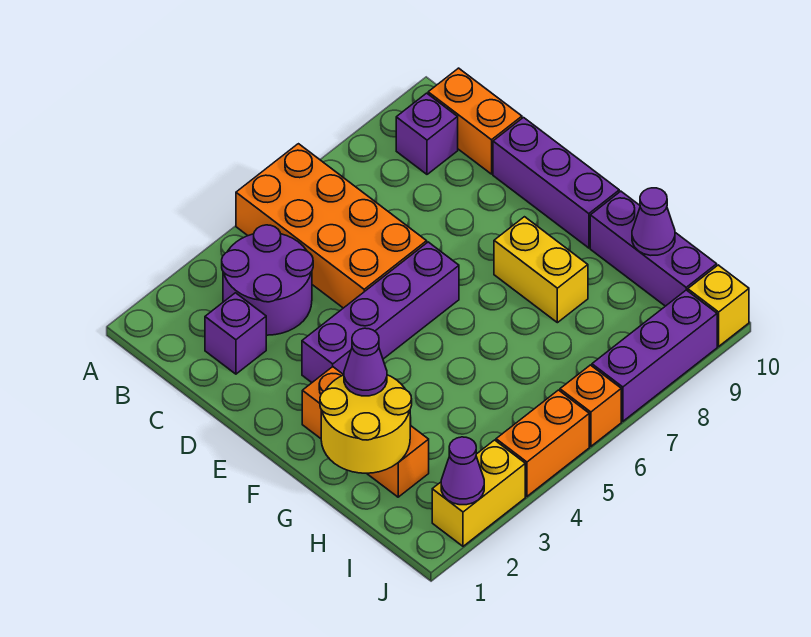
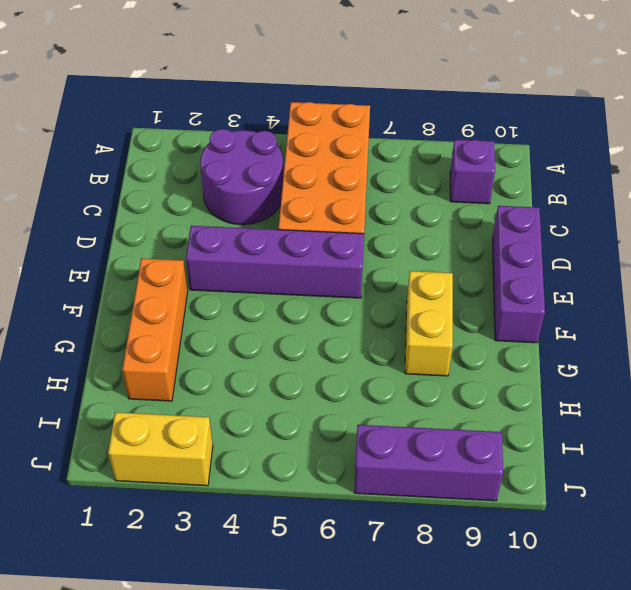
none -> orange brick B10:C10 level 1
none -> purple brick C2 level 1
none -> purple brick G10:I10 level 1

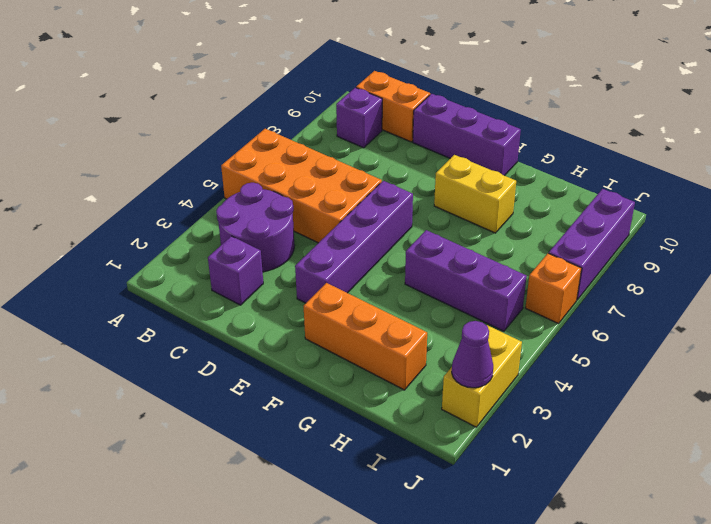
purple brick G5:I5 level 1 -> purple brick G10:I10 level 1
none -> orange brick J4:J5 level 1
none -> yellow brick J10 level 1
none -> yellow round brick G1:H2 level 2

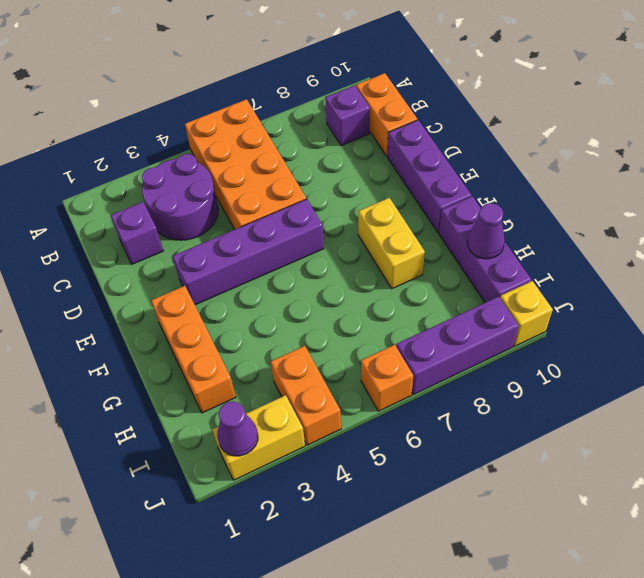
orange brick I4:J4 level 1 -> orange brick J4:J5 level 1
none -> yellow round brick G1:H2 level 2
none -> purple cone G2 level 3

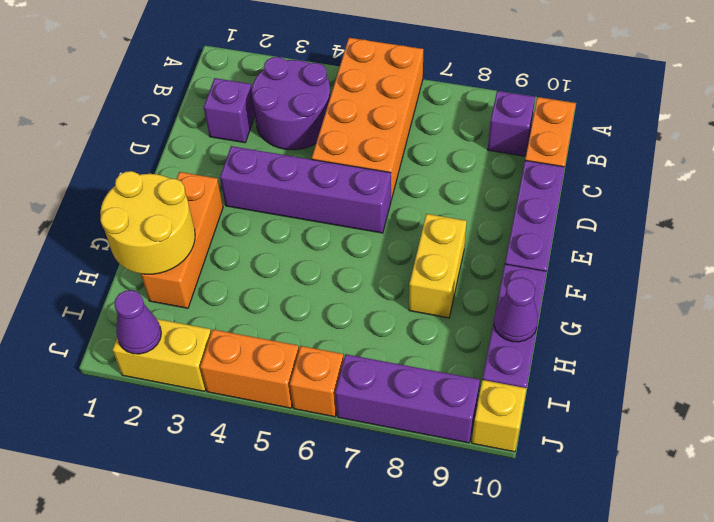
none -> purple cone G2 level 3

